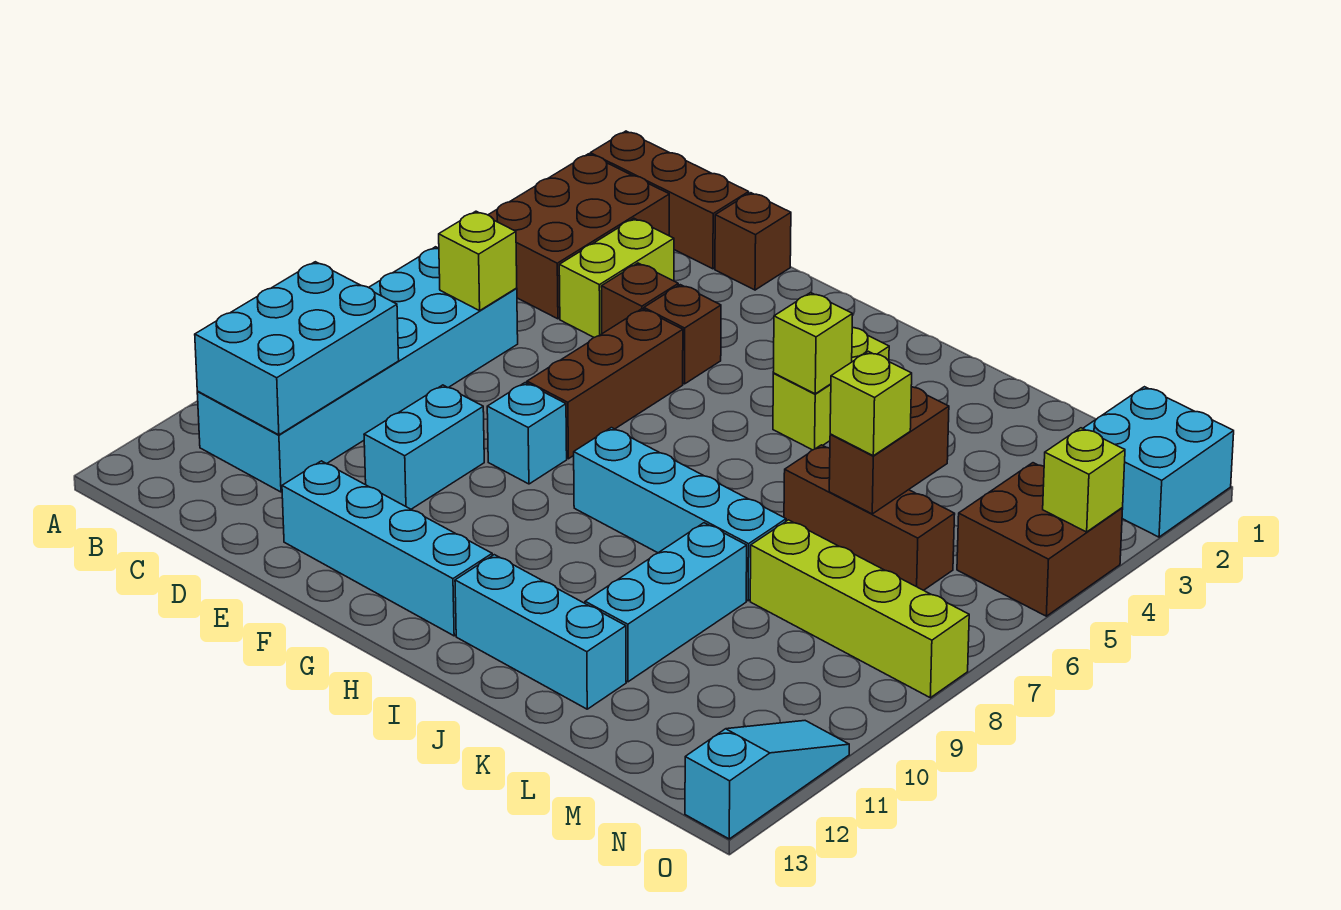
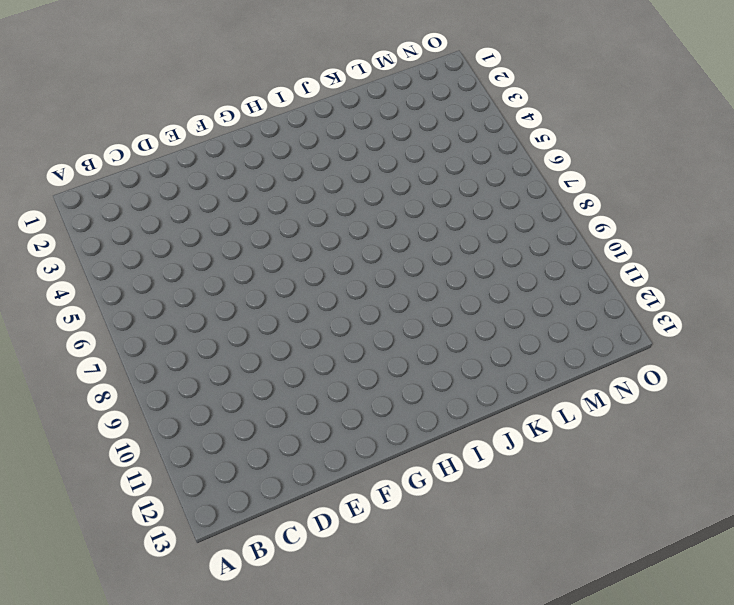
none -> brown brick B1:D1 level 1
none -> brown brick B2:C4 level 1
none -> cyan brick B6:C11 level 1

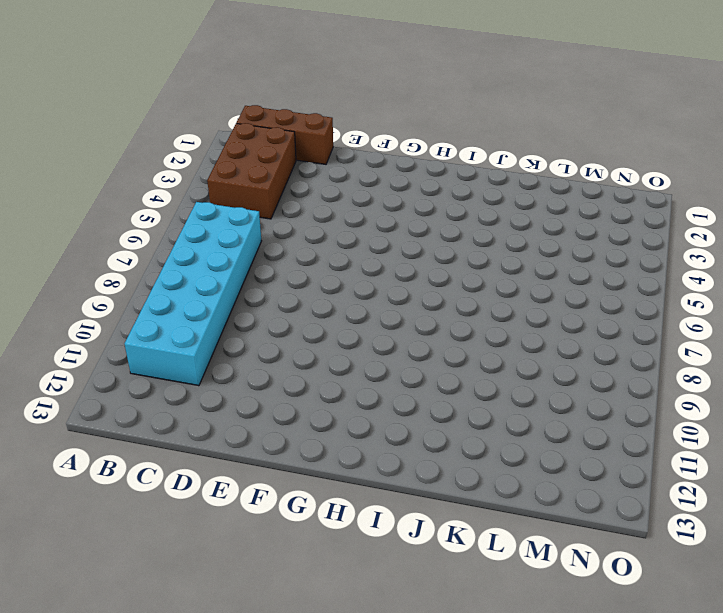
none -> lime brick D3:D4 level 1
none -> brown brick E1 level 1
none -> brown brick E4 level 1

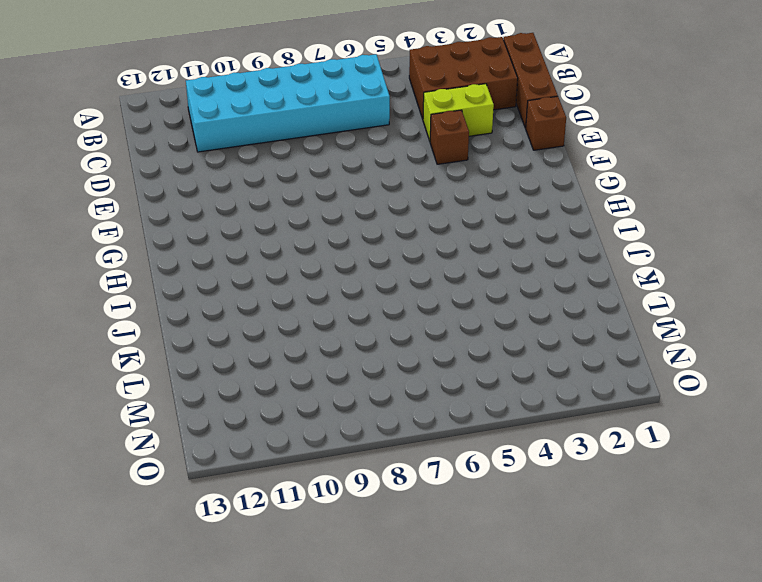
none -> cyan brick E9:E10 level 1
none -> cyan brick E12:H12 level 1
none -> brown brick F4 level 1

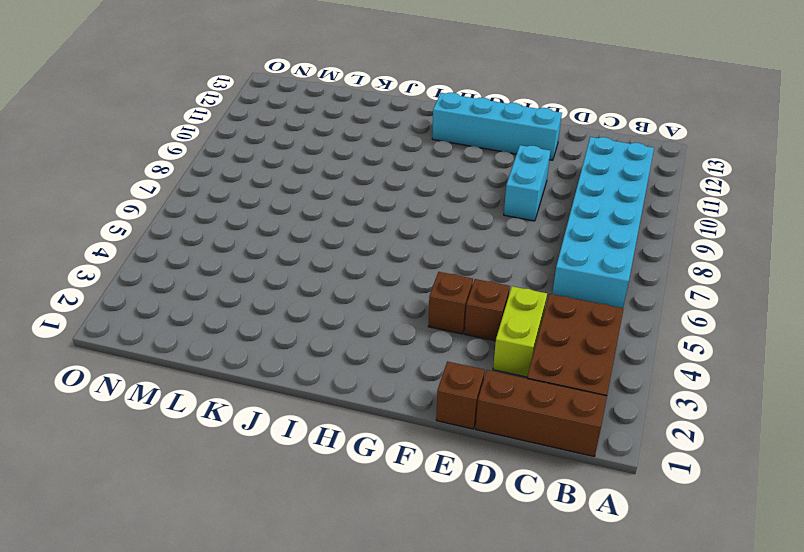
none -> brown brick F5:F7 level 1
none -> cyan brick F8 level 1
none -> cyan brick H8:K8 level 1

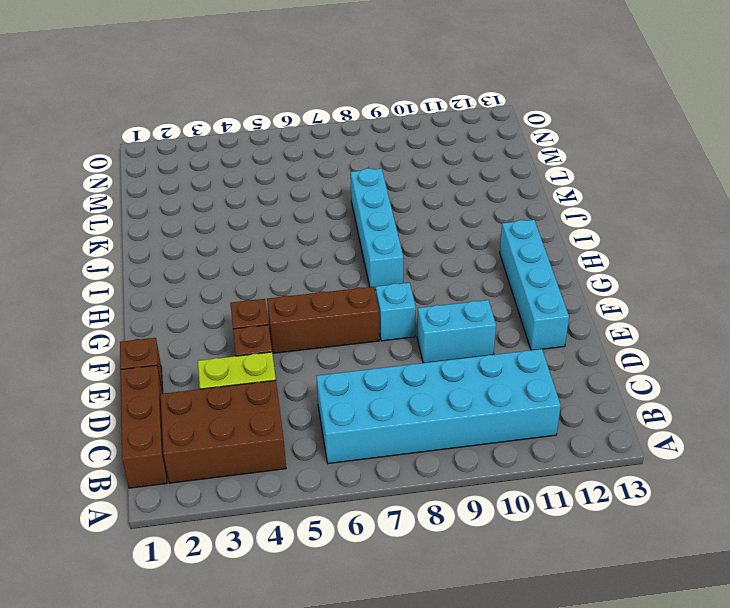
none -> lime brick I3:I4 level 1
none -> cyan brick I12:K12 level 1
none -> brown brick K6:M6 level 1

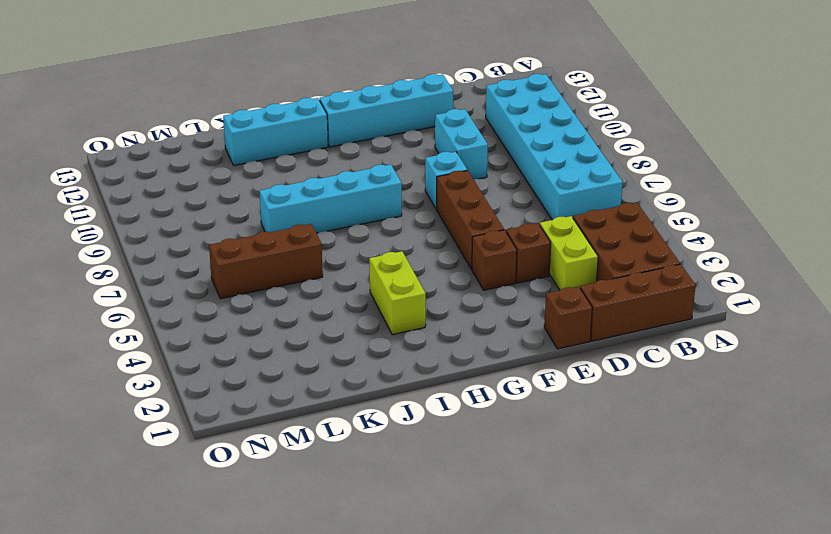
none -> cyan brick K9:K11 level 1
none -> lime brick L8:O8 level 1
none -> cyan brick N1:O2 level 1

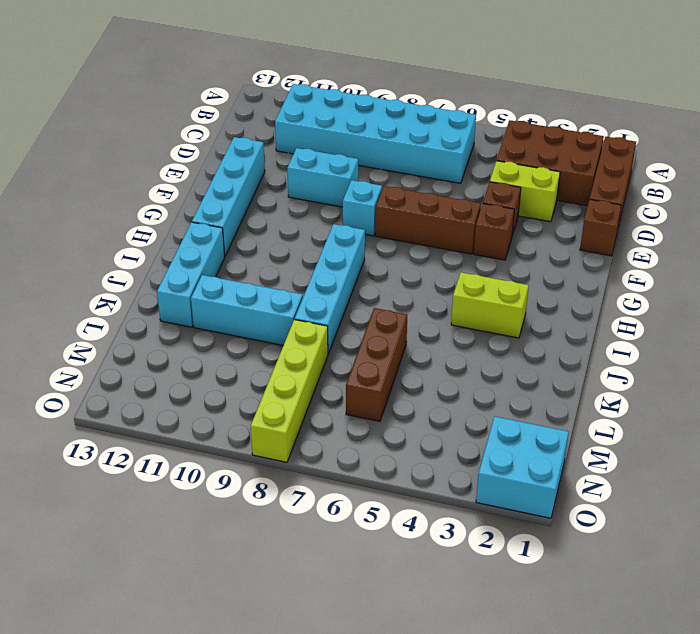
none -> brown brick N4:O5 level 1
none -> cyan slope O11:O13 level 1 top 13
none -> cyan brick B9:C11 level 2

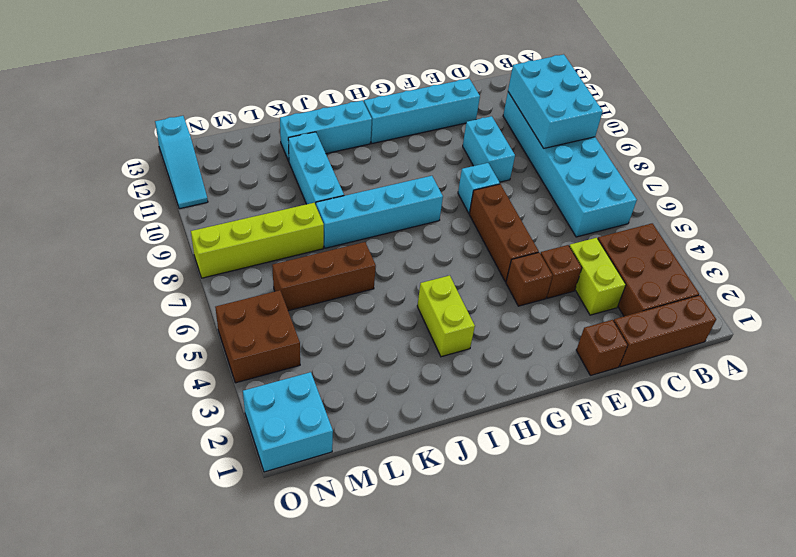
none -> lime brick C6 level 2
none -> lime brick I4 level 2
none -> brown brick L5:L6 level 2

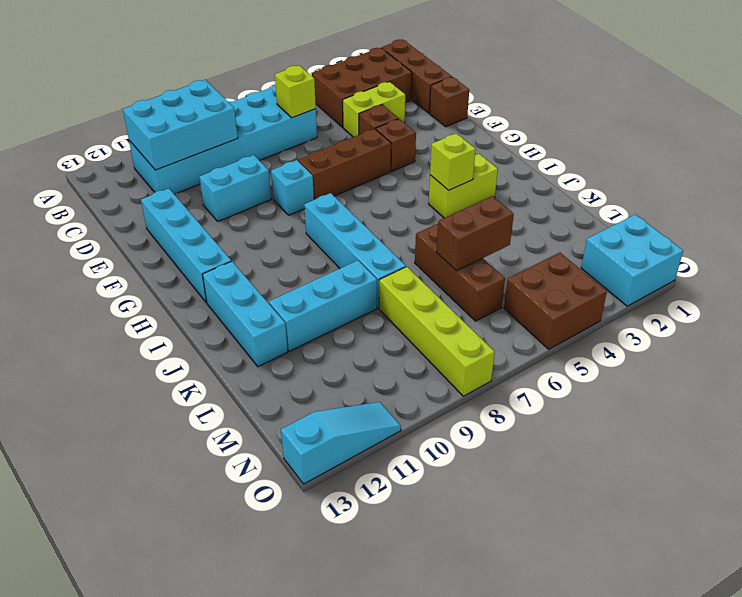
none -> lime brick O4 level 2
none -> lime brick L6 level 3

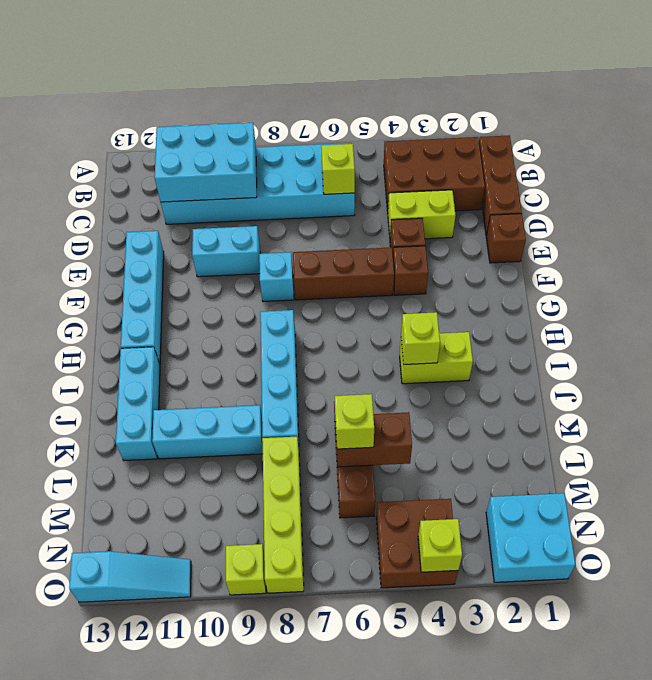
lime brick O9 level 1 -> none

